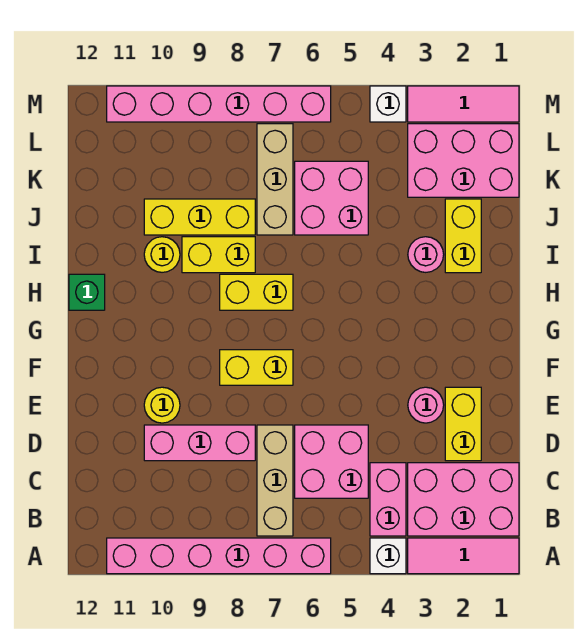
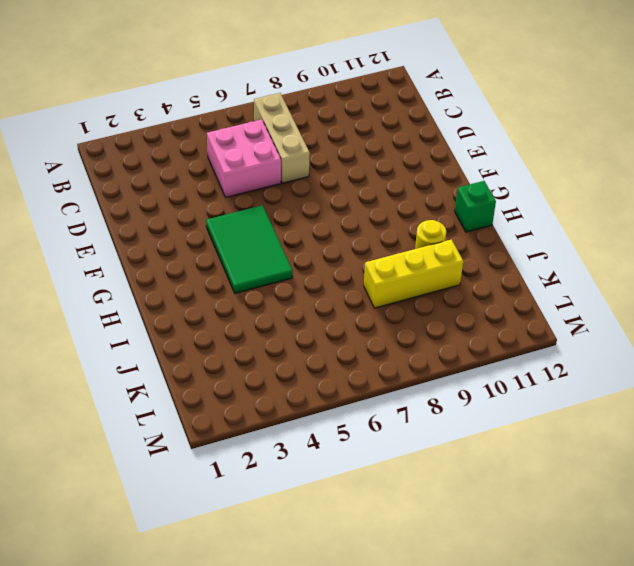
green tile F4:H5 level 1 -> none
none -> pink tile A1:A3 level 1
none -> white brick A4 level 1
none -> pink brick A6:A11 level 1

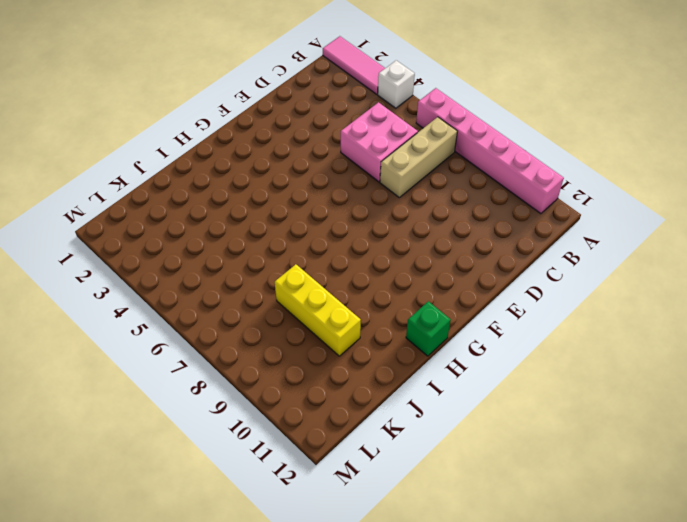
none -> pink brick B1:C3 level 1
none -> pink brick B4:C4 level 1
none -> yellow brick D2:E2 level 1

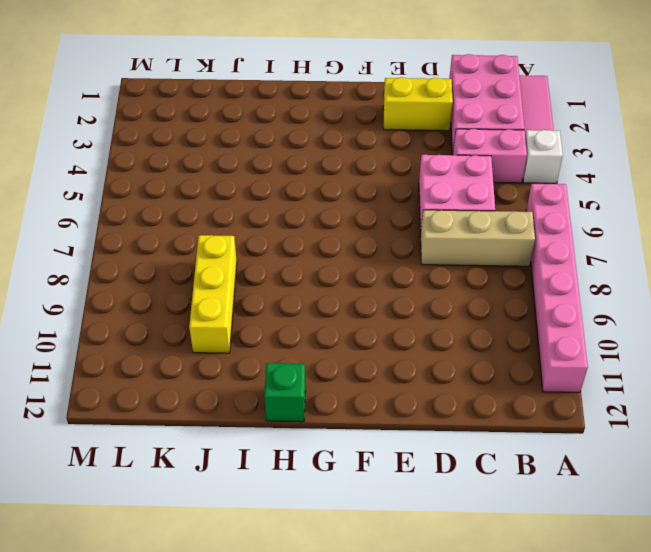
none -> pink brick D8:D10 level 1
none -> pink round brick E3 level 1
none -> yellow round brick E10 level 1

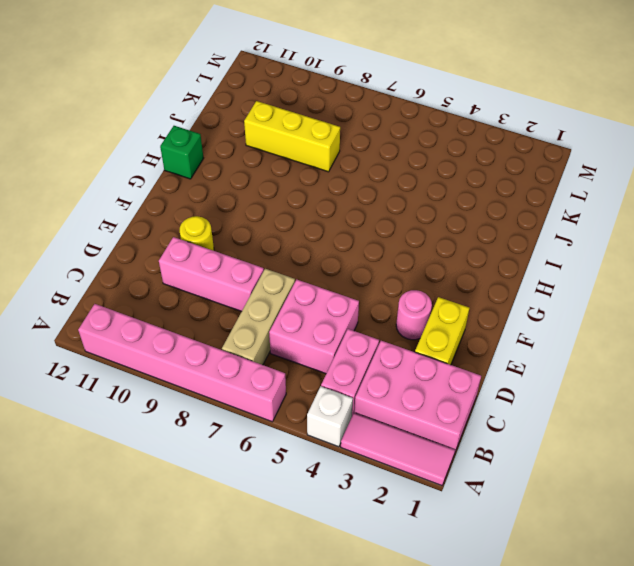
none -> yellow brick F7:F8 level 1
none -> yellow brick H7:H8 level 1
none -> yellow brick I2:J2 level 1

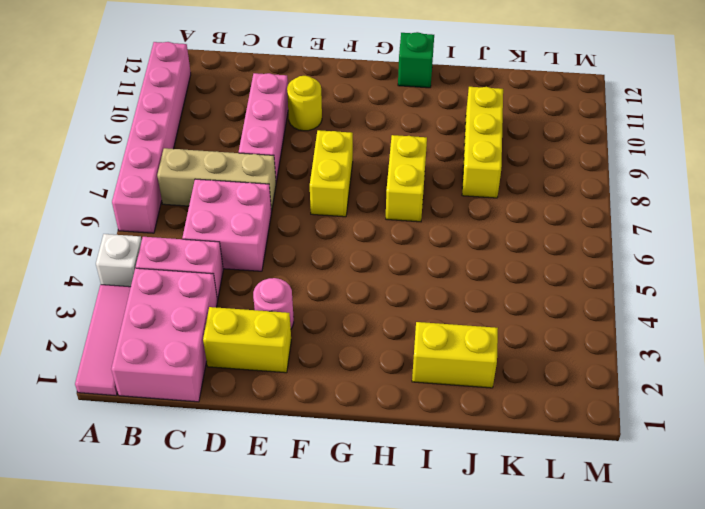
none -> pink round brick I3 level 1
none -> yellow brick I8:I9 level 1
none -> yellow round brick I10 level 1

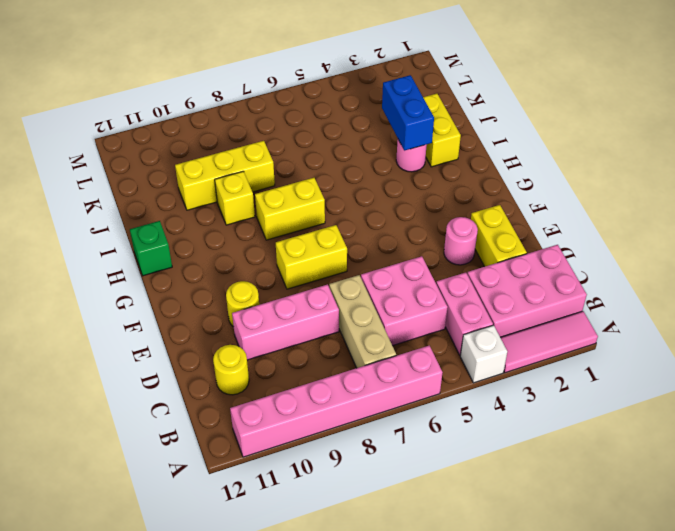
yellow round brick C11 level 1 -> yellow round brick I10 level 1
blue brick I3:J3 level 2 -> none
yellow brick I9 level 1 -> yellow brick I8:I9 level 1
none -> pink brick J5:K6 level 1
none -> tan brick J7:L7 level 1
none -> pink brick K1:L3 level 1

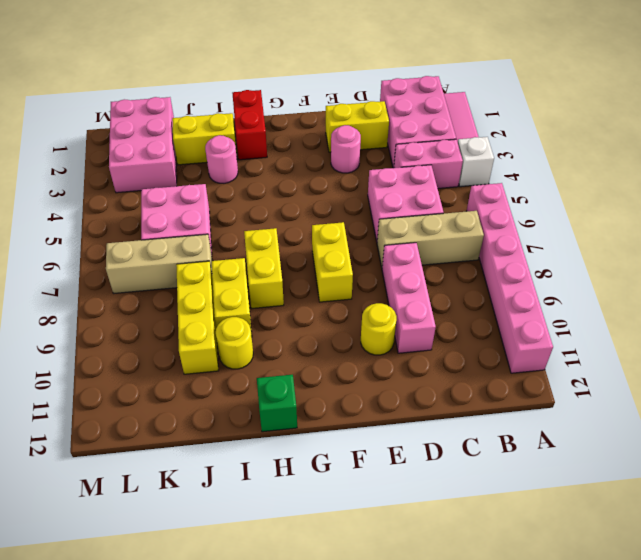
red brick H1:H2 level 1 -> none
none -> pink tile M1:M3 level 1
none -> white brick M4 level 1
none -> pink brick M6:M11 level 1

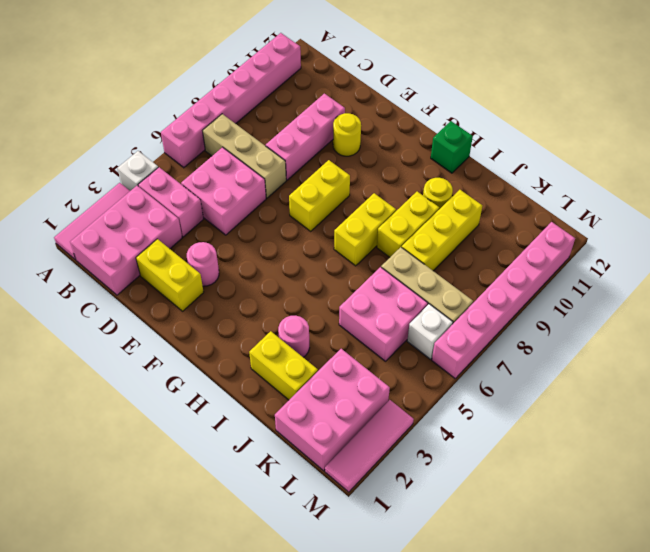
white brick L6 level 1 -> white brick M4 level 1

